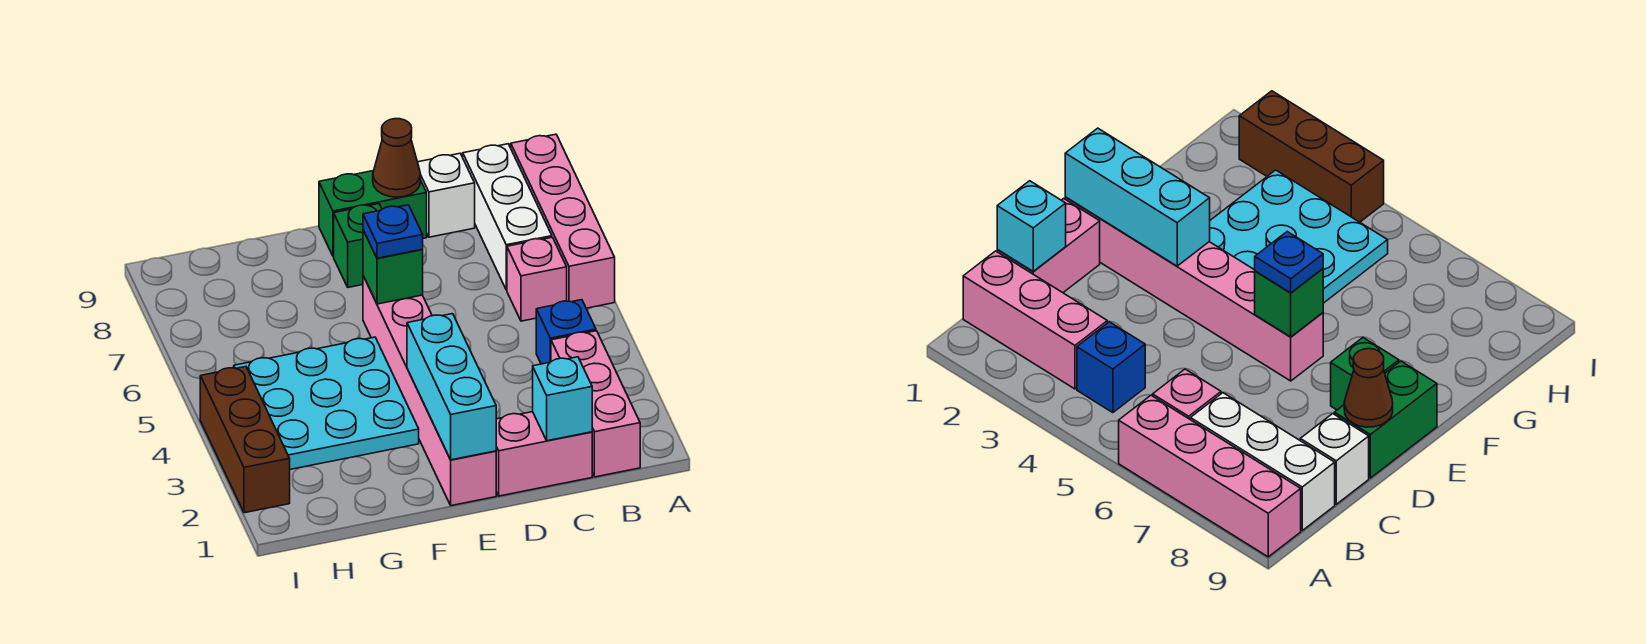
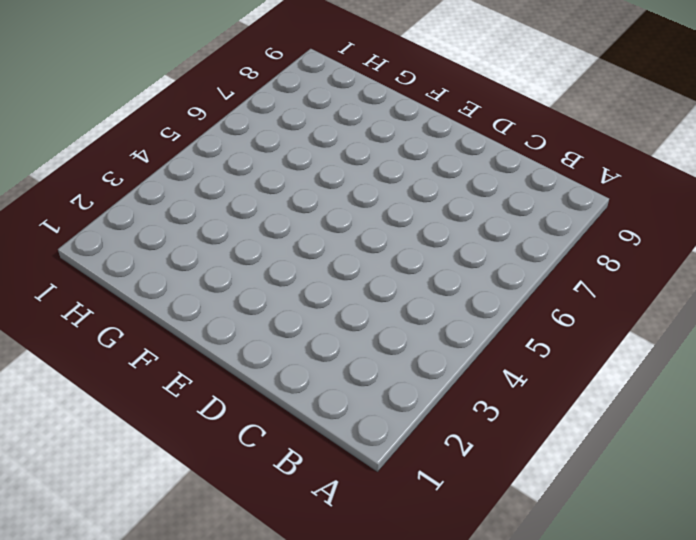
none -> pink brick A6:A9 level 1
none -> pink brick B1:B3 level 1
none -> blue brick B4 level 1

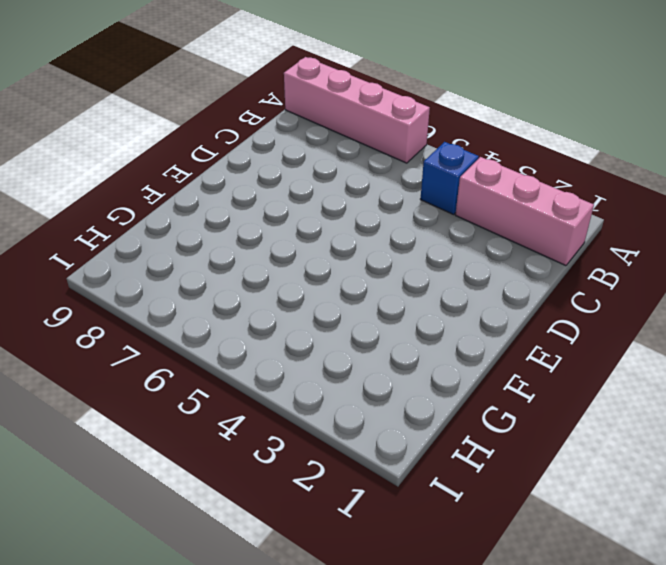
none -> pink brick B6 level 1
none -> white brick B7:B9 level 1
none -> pink brick C1:D1 level 1

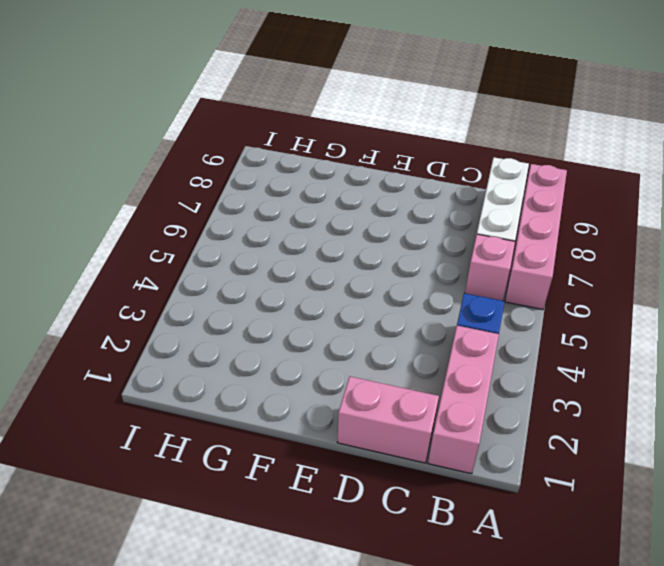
none -> white brick C9 level 1
none -> green brick D9:E9 level 1
none -> pink brick E1:E6 level 1

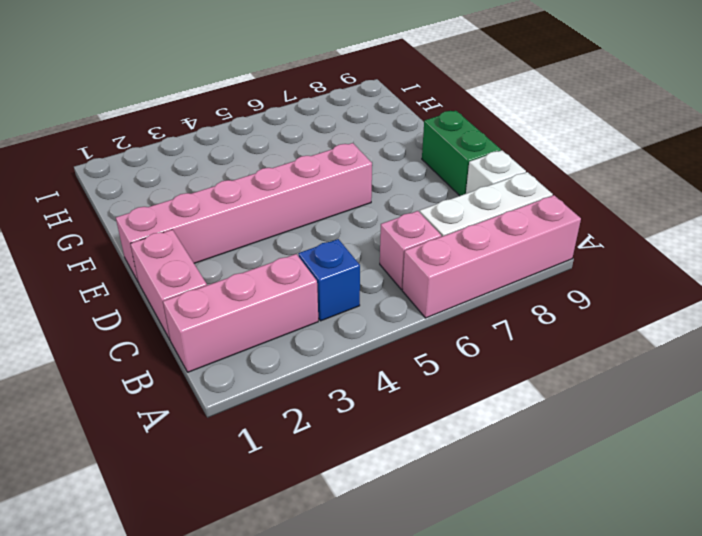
none -> green brick E8 level 1
none -> cyan plate F3:H5 level 1
none -> brown brick I2:I4 level 1

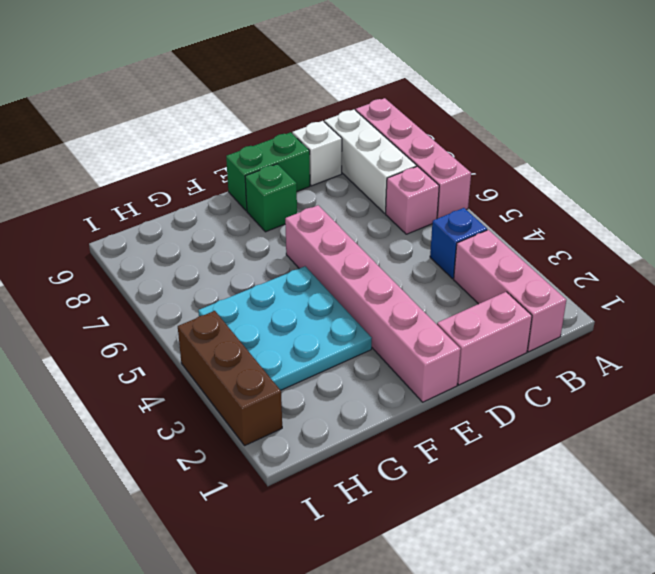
none -> cyan brick C1 level 2
none -> brown cone D9 level 2
none -> cyan brick E1:E3 level 2

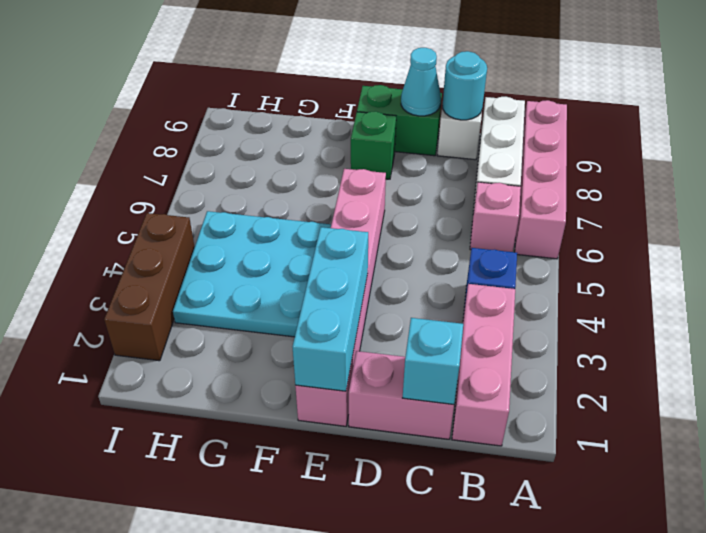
cyan round brick C9 level 2 -> none
cyan cone D9 level 2 -> brown cone D9 level 2
none -> green brick E6 level 2
none -> blue plate E6 level 3

